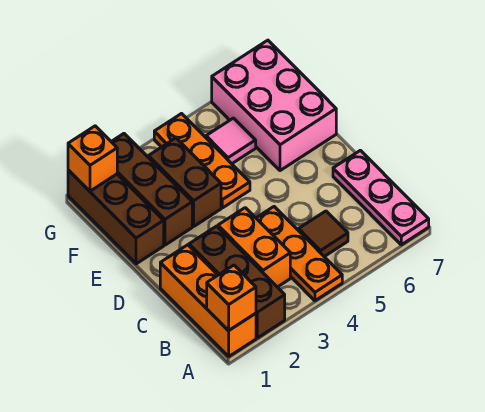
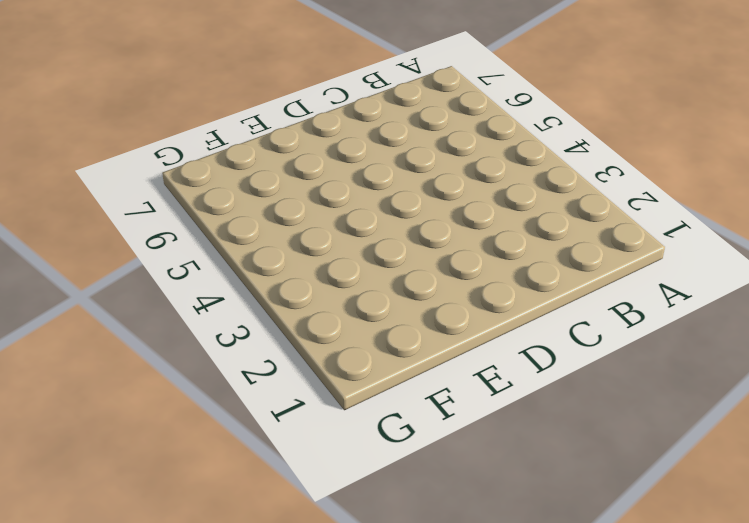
none -> orange brick A1:C1 level 1
none -> brown brick A2:C2 level 1
none -> orange plate A4:C4 level 1

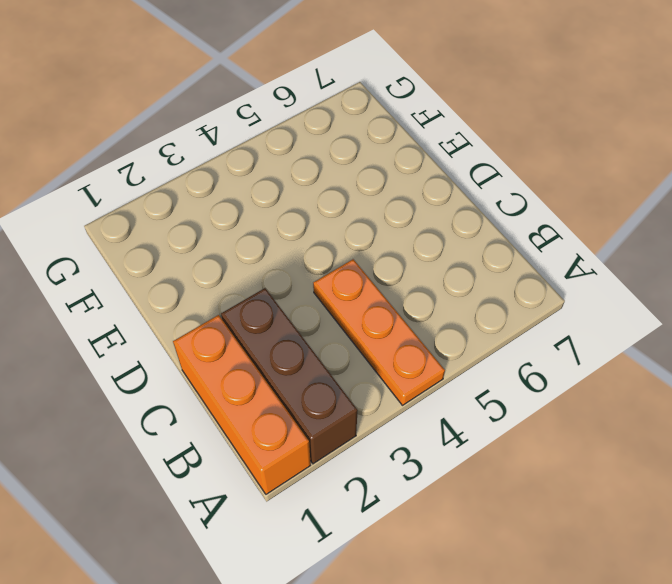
none -> pink plate A7:C7 level 1
none -> orange brick B3:C3 level 1
none -> brown tile B5 level 1

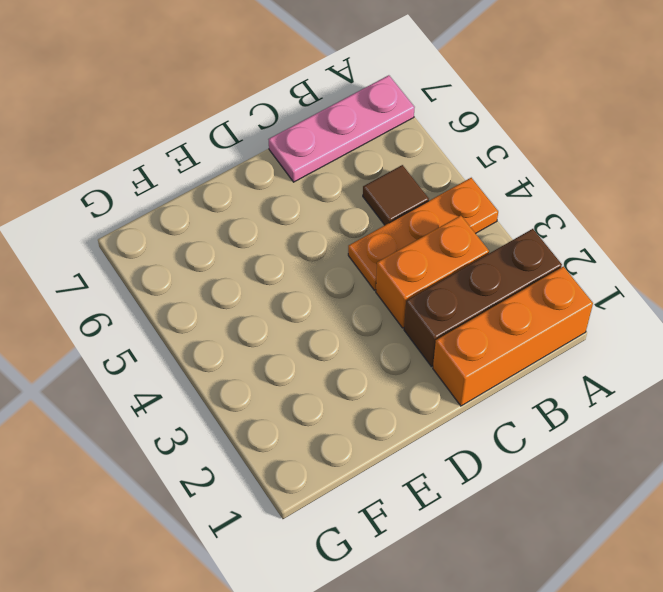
none -> brown brick E1:G1 level 1
none -> brown brick E2:G2 level 1
none -> brown brick E3:F3 level 1

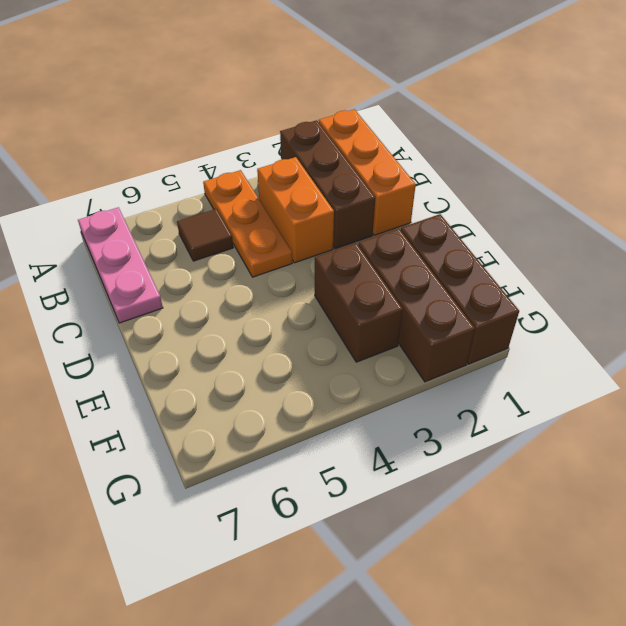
none -> orange plate E4:G4 level 1
none -> pink brick E6:G7 level 1
none -> pink tile F5 level 1

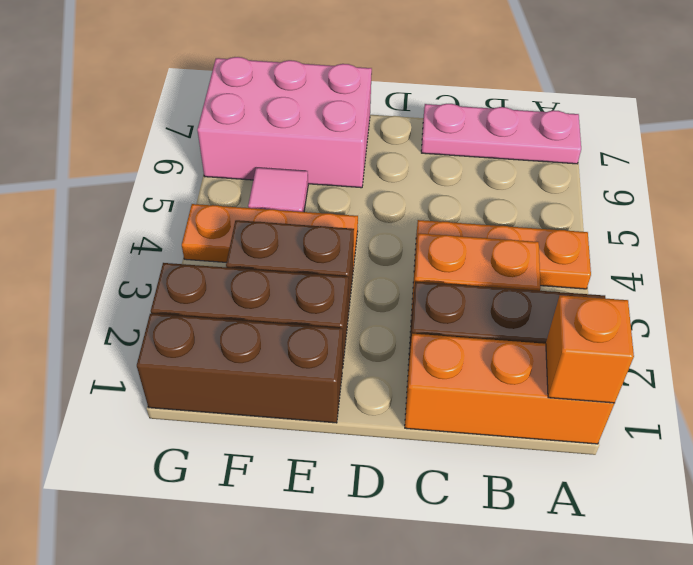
none -> brown tile B5 level 1
none -> orange brick G1 level 2

